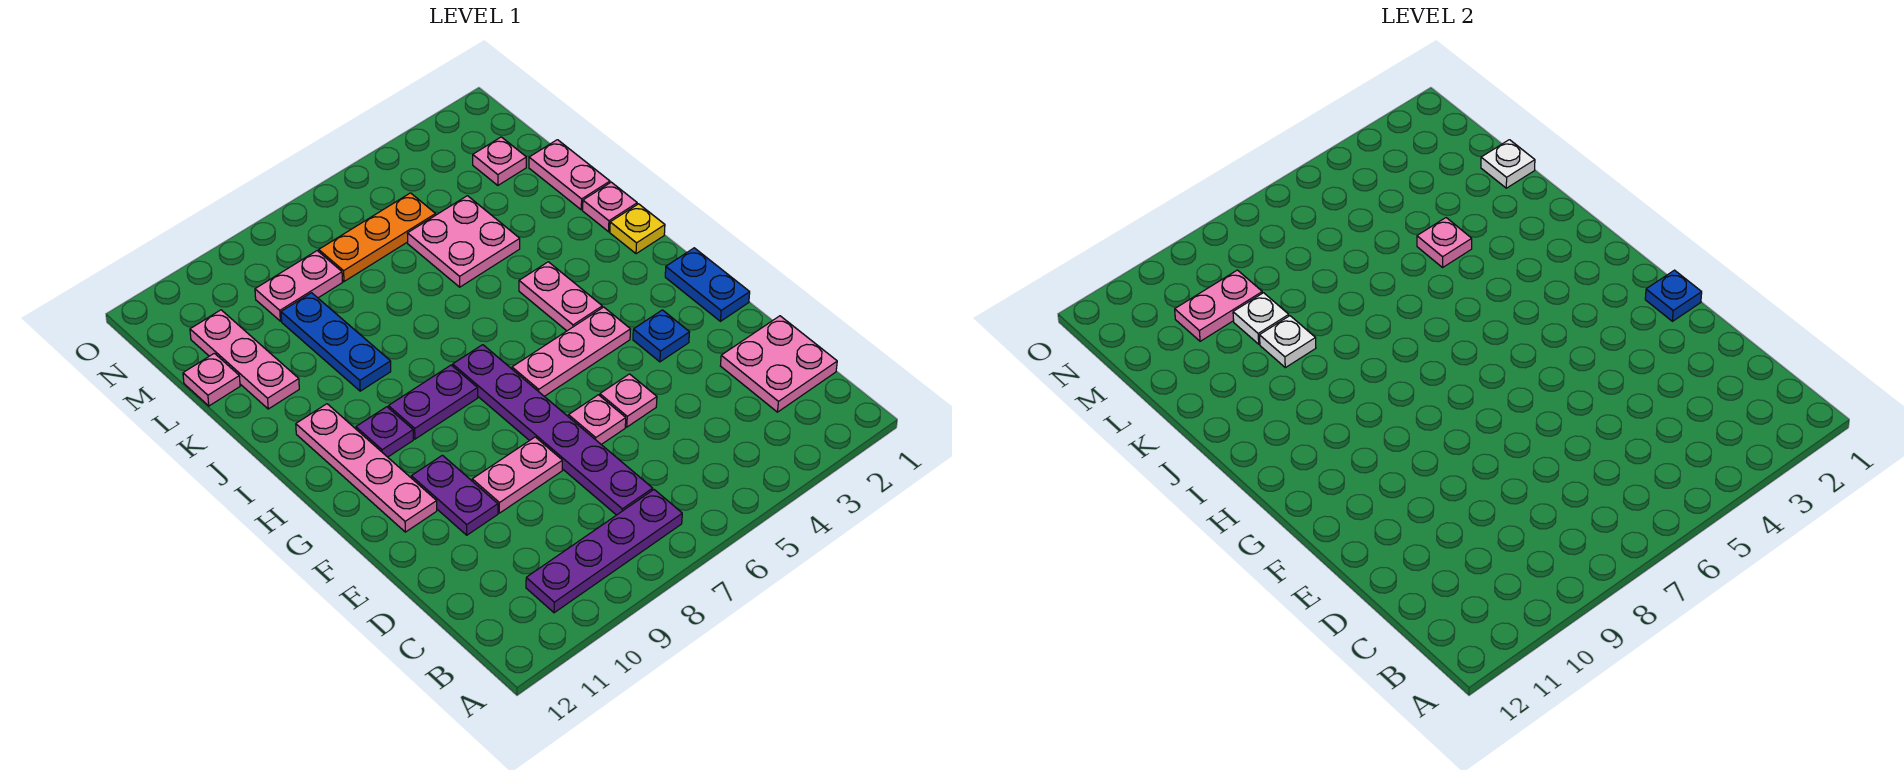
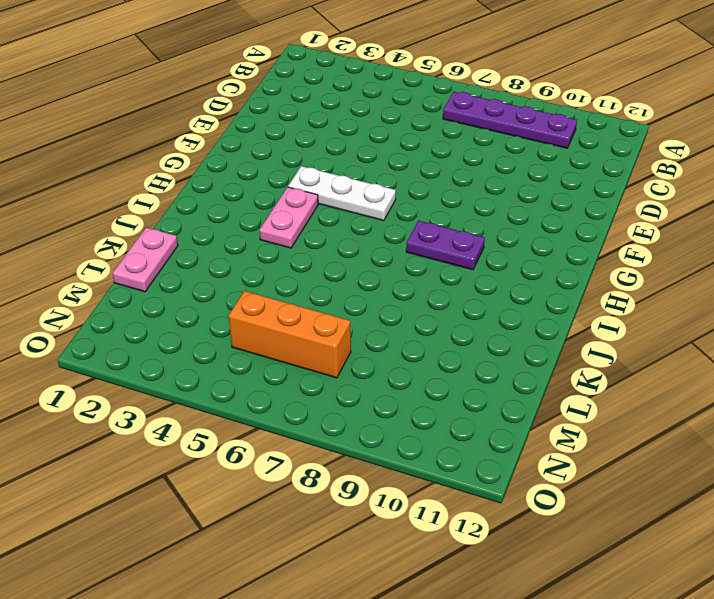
white plate G4:G6 level 1 -> pink plate G4:G6 level 1
orange brick M5:M7 level 1 -> orange plate M5:M7 level 1
none -> pink plate C1:D2 level 1
none -> purple plate C7:H7 level 1
none -> pink plate E5 level 1
none -> pink plate E6 level 1

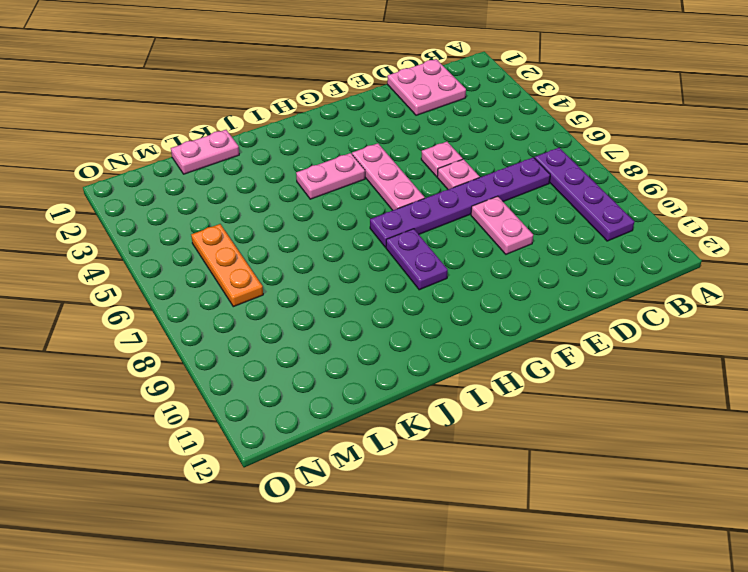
none -> purple plate E10:F10 level 1
none -> blue plate F1:G1 level 1
none -> blue plate F3 level 1
none -> pink plate F11:I11 level 1

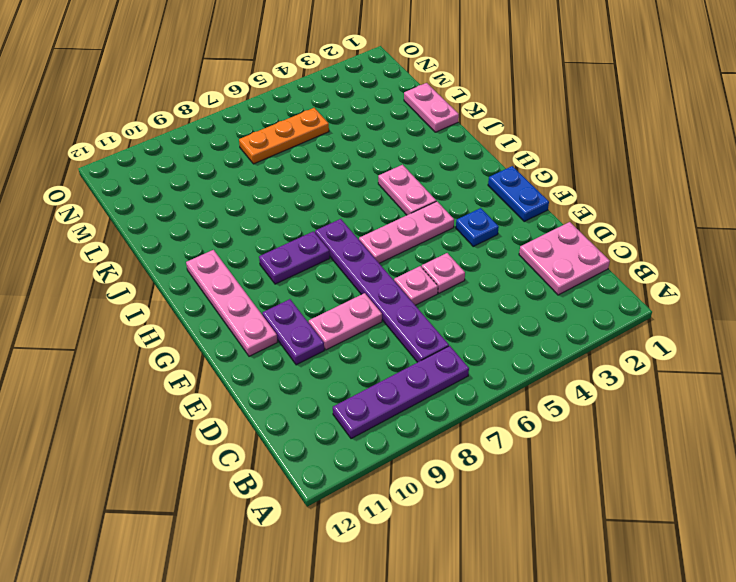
none -> purple plate H10 level 1
none -> yellow plate I1 level 1
none -> pink plate J1 level 1
none -> blue plate J9:L9 level 1

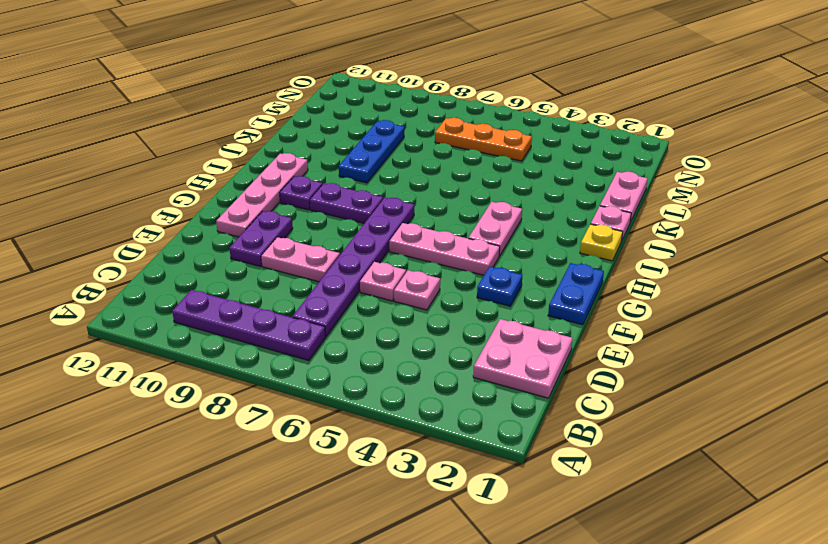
none -> pink plate K4:L5 level 1
none -> pink plate K11:M11 level 1
none -> pink plate L12 level 1
none -> pink plate M2 level 1

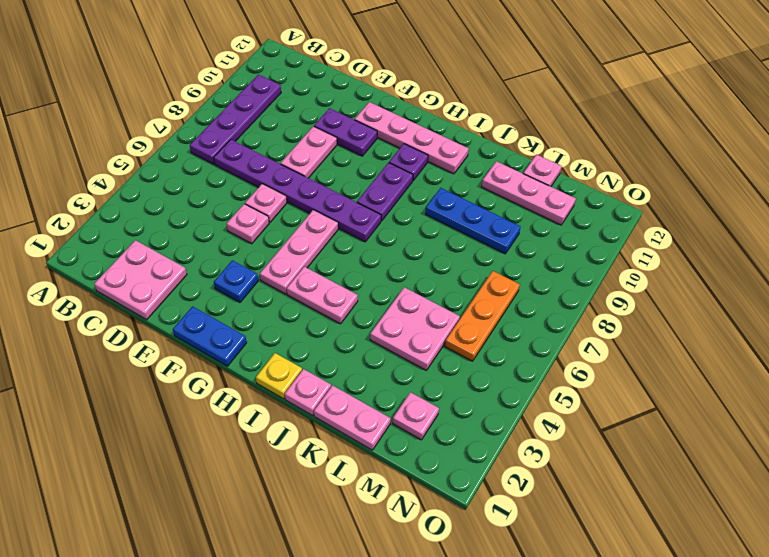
none -> pink plate M8:M9 level 1
none -> blue plate F1 level 2
none -> pink plate K4 level 2
none -> white plate K9 level 2

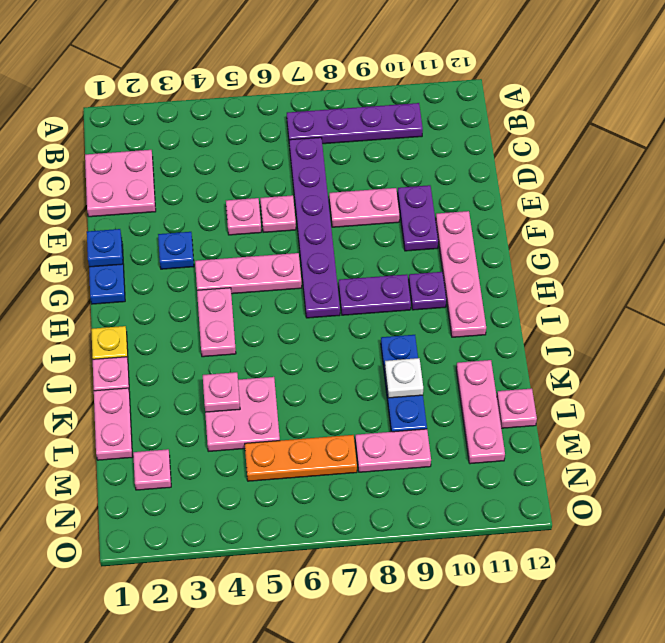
none -> white plate L1 level 2
none -> white plate L9 level 2
none -> pink plate M9:M10 level 2

